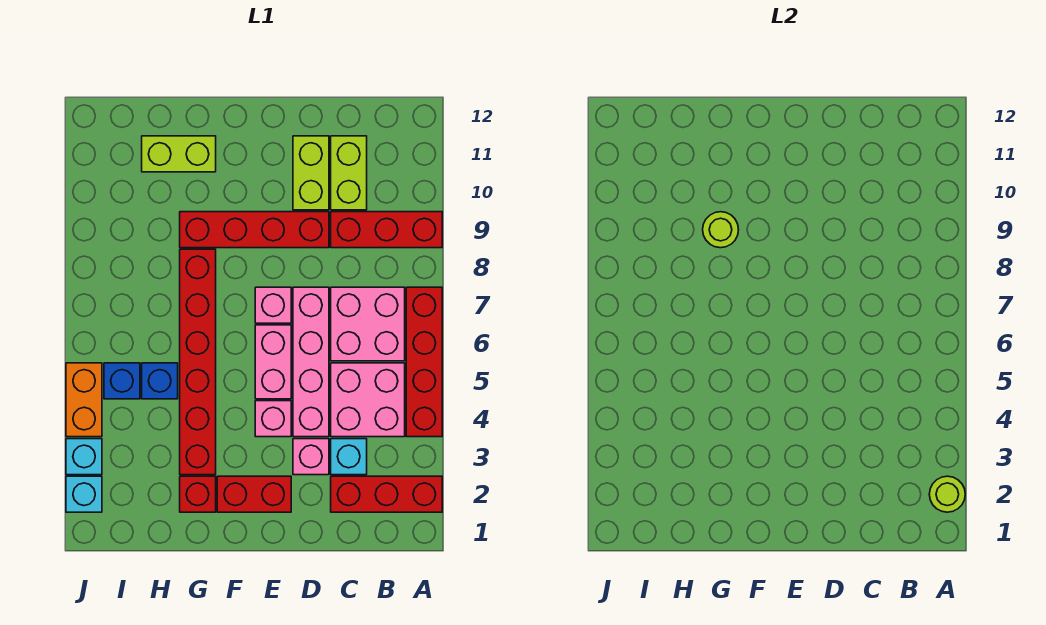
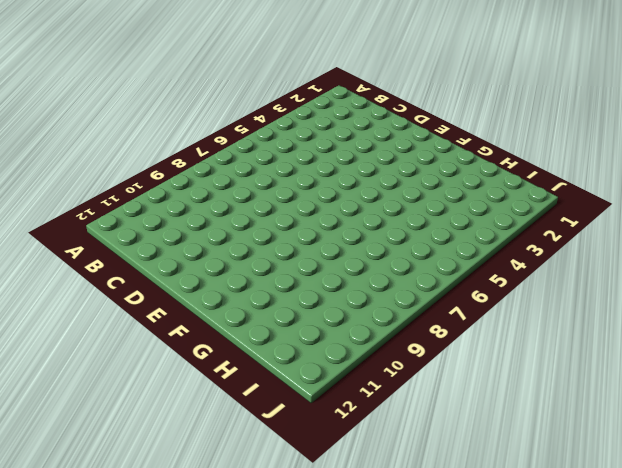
none -> red brick A2:C2 level 1
none -> red brick A4:A7 level 1
none -> red brick A9:C9 level 1

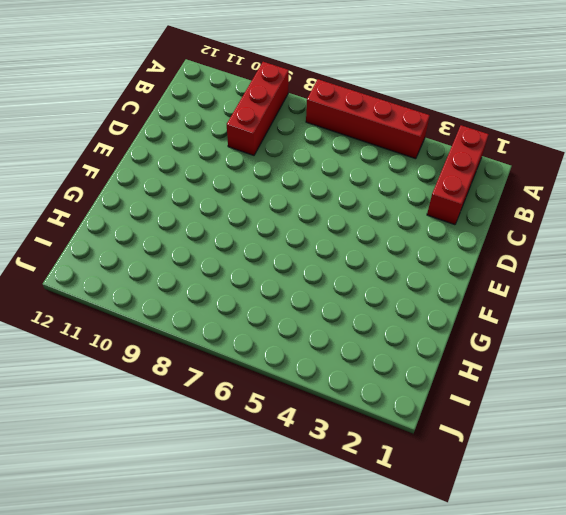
none -> pink brick B4:C5 level 1
none -> pink brick B6:C7 level 1
none -> cyan brick C3 level 1

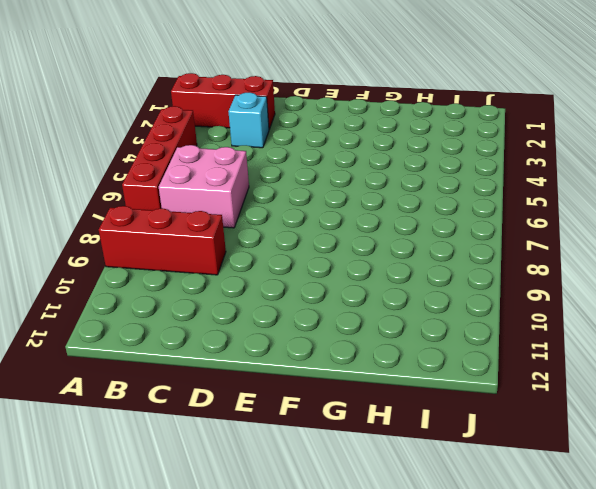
none -> pink brick B4:C5 level 1
none -> lime brick C10:C11 level 1
none -> pink brick D3 level 1

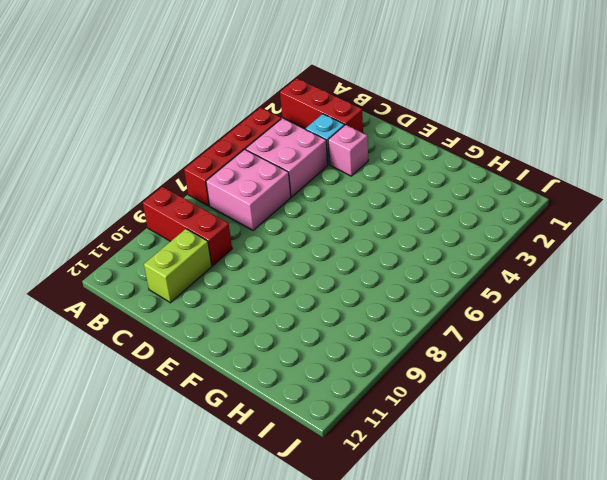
none -> pink brick D4:D7 level 1
none -> red brick D9:G9 level 1
none -> lime brick D10:D11 level 1

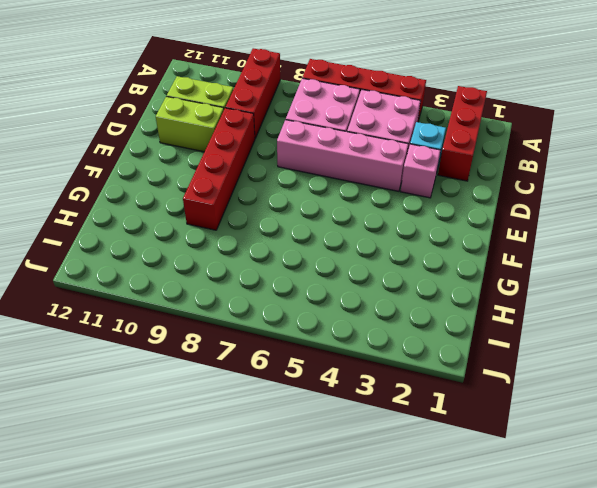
none -> red brick E2:F2 level 1
none -> pink brick E4 level 1
none -> pink brick E5:E6 level 1

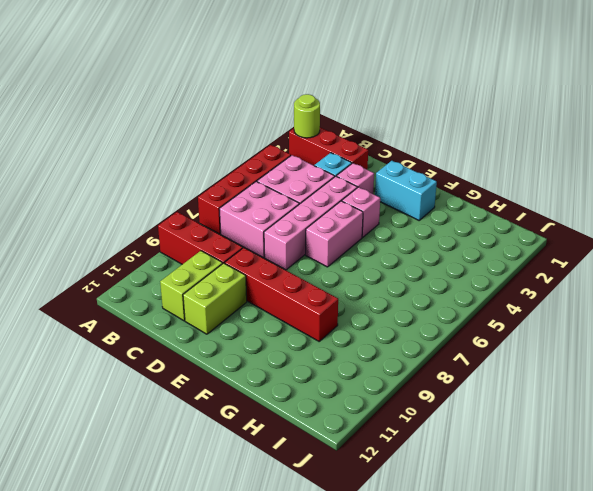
cyan brick E2:F2 level 1 -> red brick E2:F2 level 1
none -> pink brick E7 level 1
none -> red brick G2 level 1
none -> red brick G3:G8 level 1

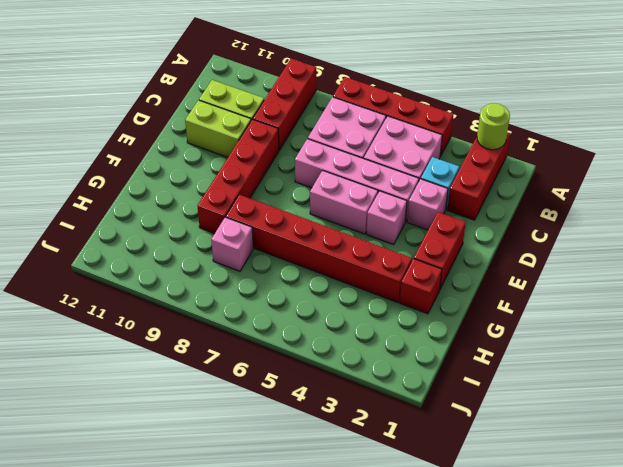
pink brick H8 level 1 -> pink brick E7 level 1
none -> lime brick G11:H11 level 1
none -> blue brick H5 level 1
none -> blue brick I5 level 1

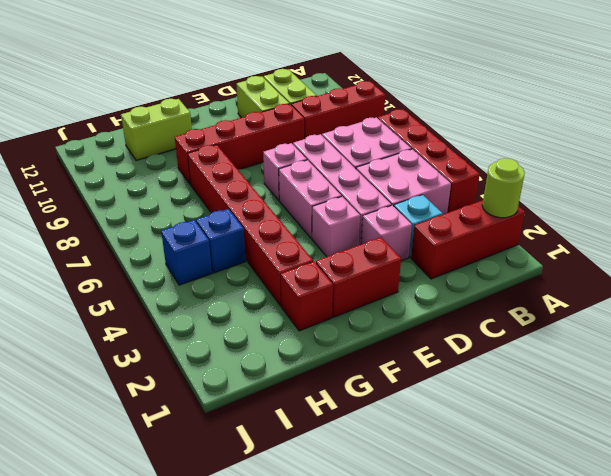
none -> cyan brick J2 level 1
none -> cyan brick J3 level 1
none -> orange brick J4:J5 level 1

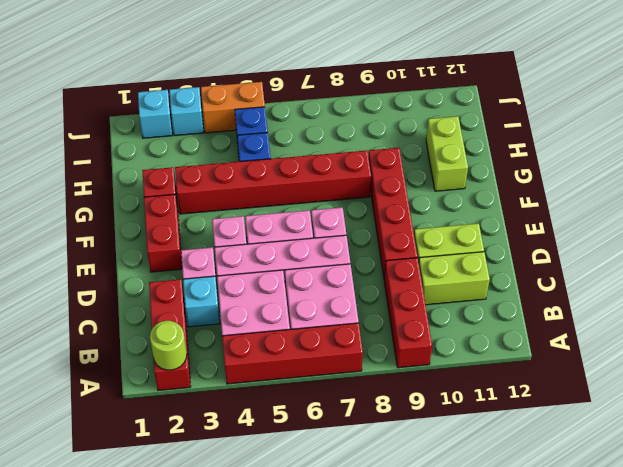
none -> lime round brick G9 level 2

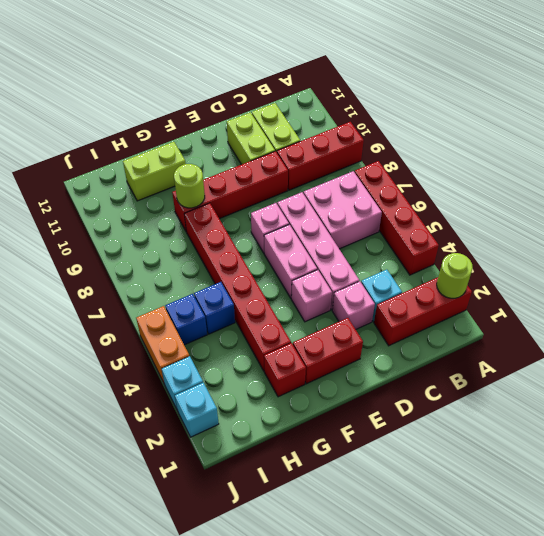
none -> pink brick B4:C5 level 1

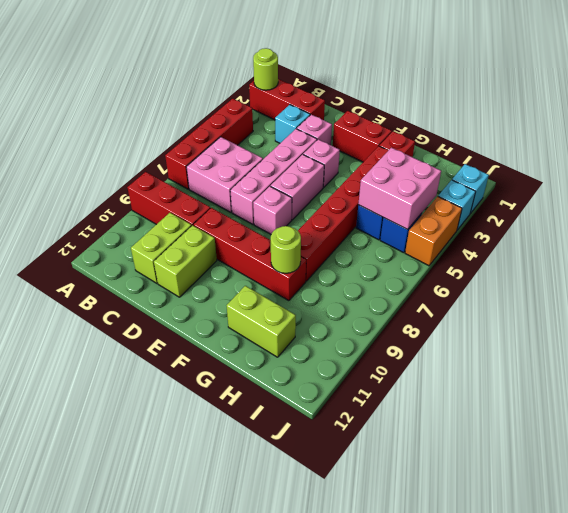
pink brick H4:I5 level 2 -> pink brick B4:C5 level 1

